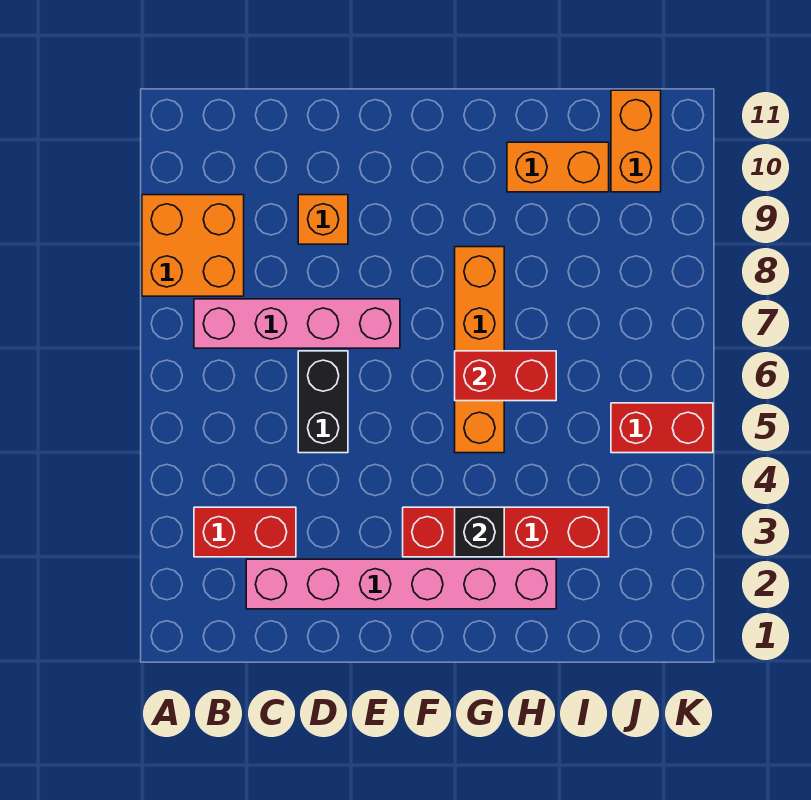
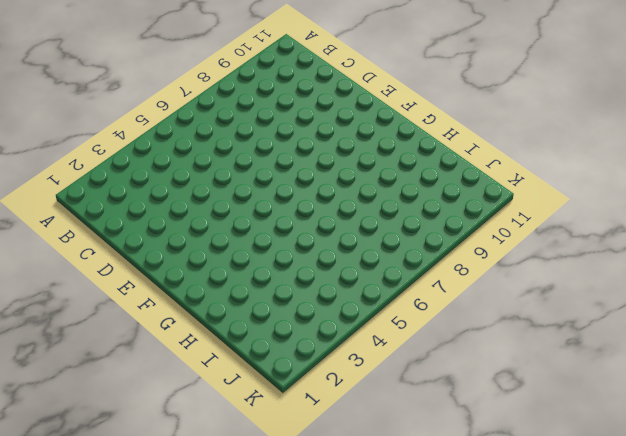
none -> orange brick A8:B9 level 1
none -> red brick B3:C3 level 1
none -> pink brick B7:E7 level 1

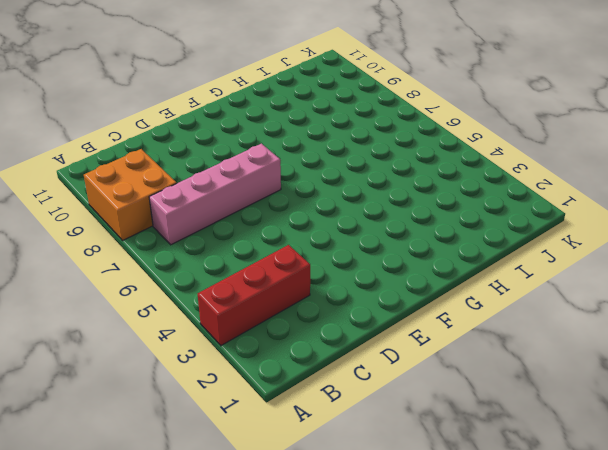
red brick A3:C3 level 1 -> red brick B3:C3 level 1
none -> pink brick C2:H2 level 1
none -> black brick D5:D6 level 1
none -> orange brick D9 level 1

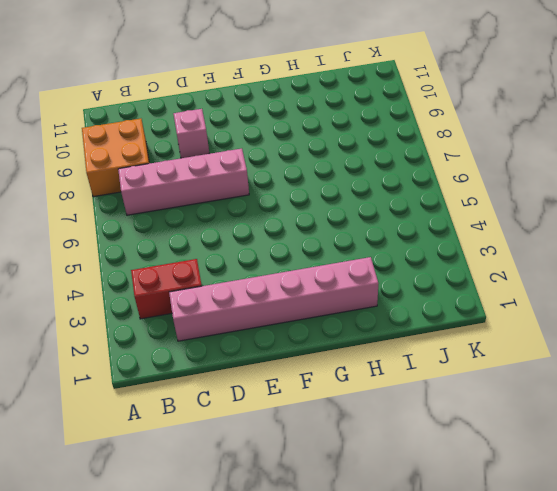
pink brick D9 level 1 -> orange brick D9 level 1
none -> black brick D5:D6 level 1
none -> red brick F3:I3 level 1
none -> orange brick G5:G8 level 1

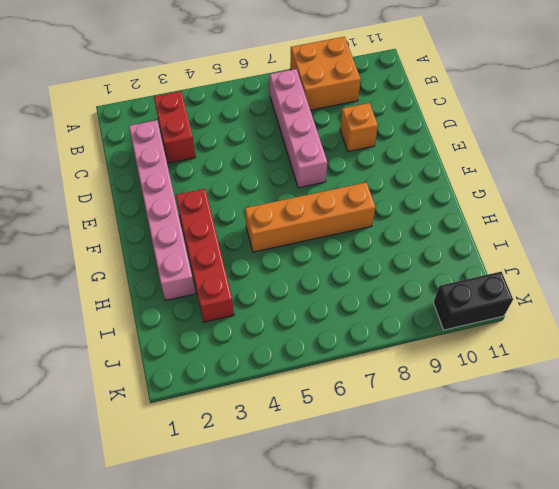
black brick K10:K11 level 1 -> black brick D5:D6 level 1
none -> orange brick H10:I10 level 1
none -> red brick J5:K5 level 1
none -> orange brick J10:J11 level 1

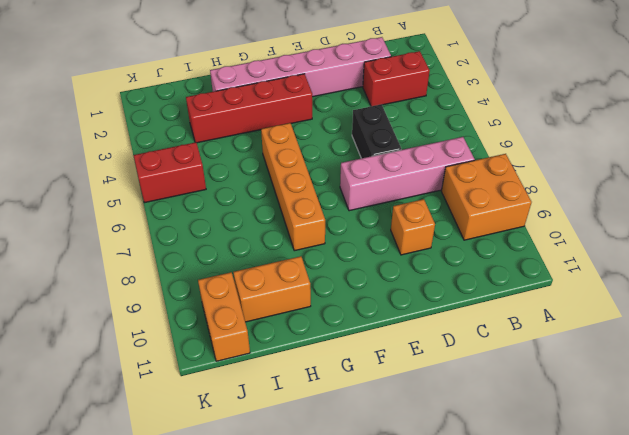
none -> black brick G3 level 2
none -> red brick G6:H6 level 2

